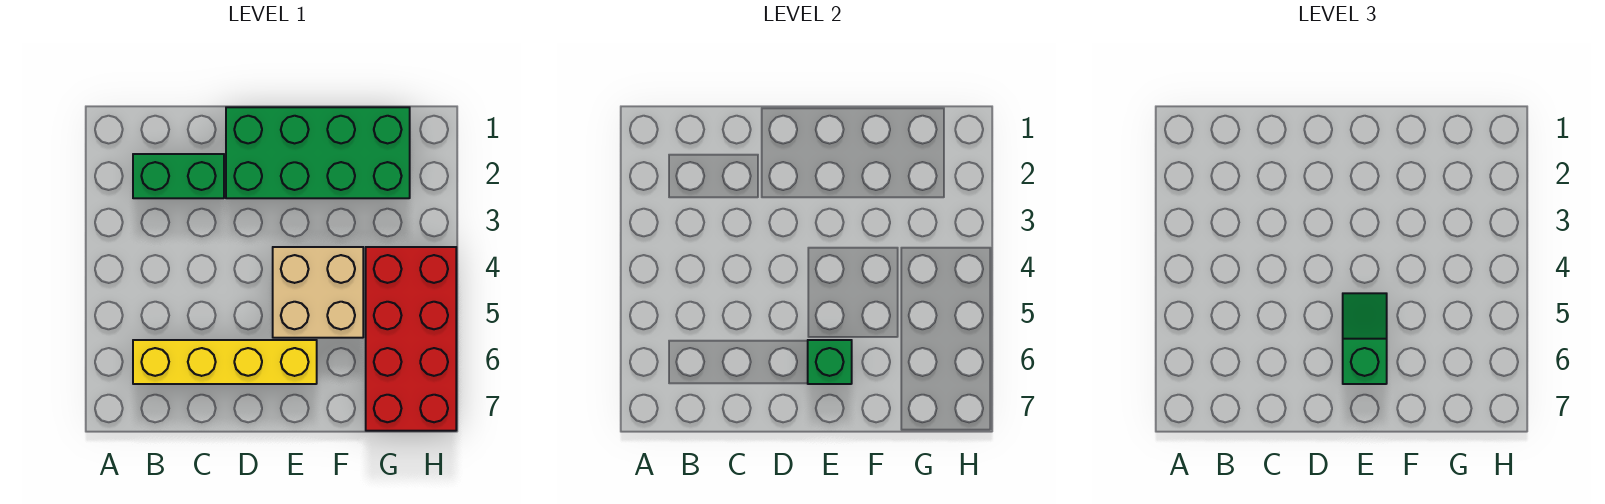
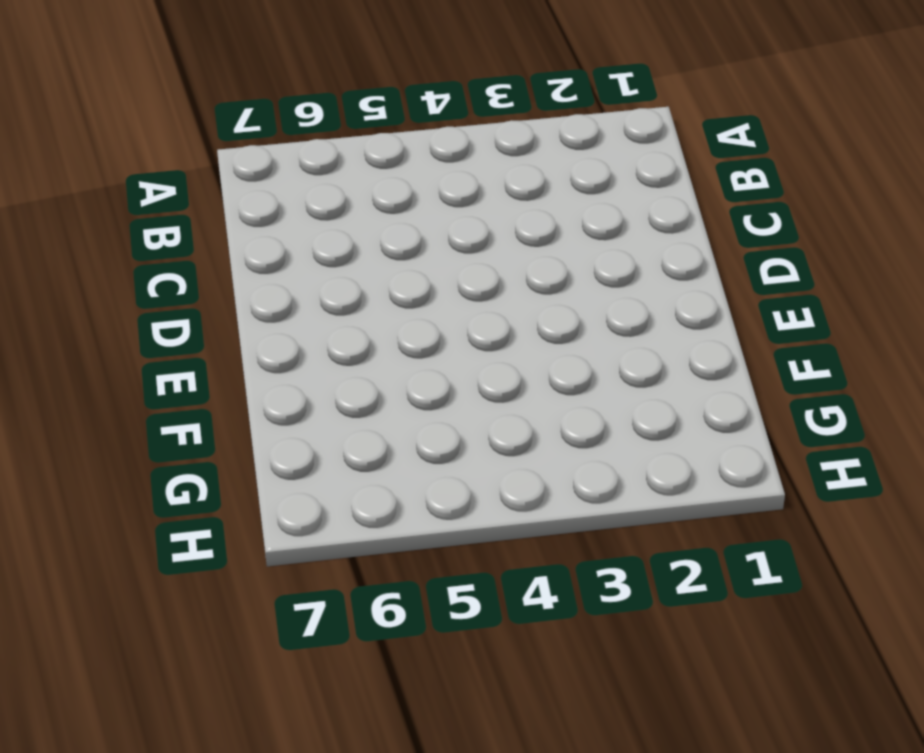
none -> green brick B2:C2 level 1
none -> yellow brick B6:E6 level 1

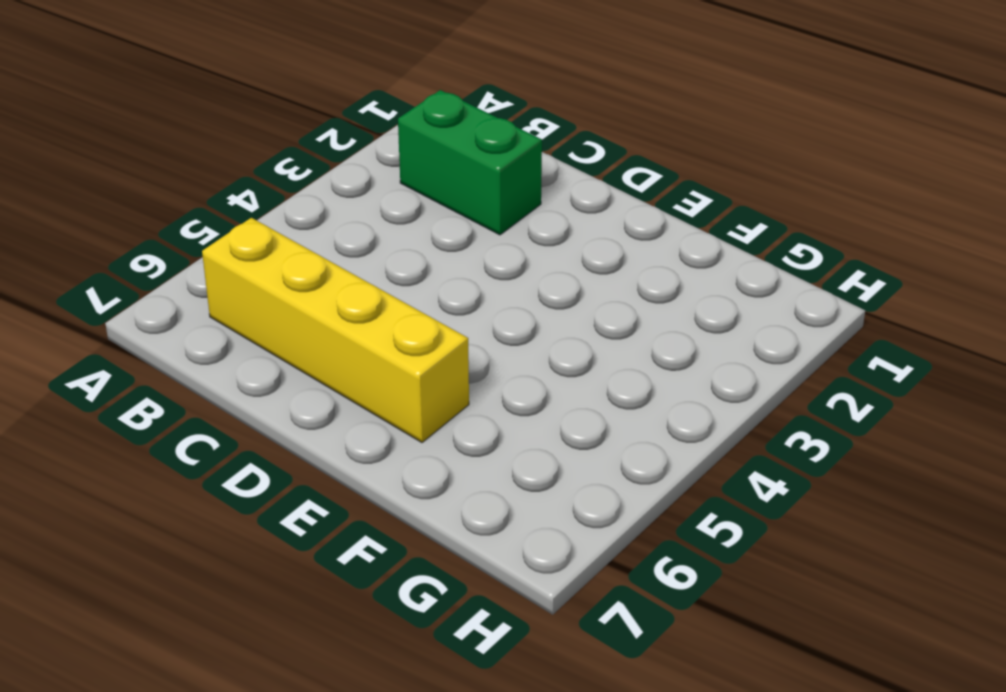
none -> green brick D1:G2 level 1
none -> tan brick E4:F5 level 1

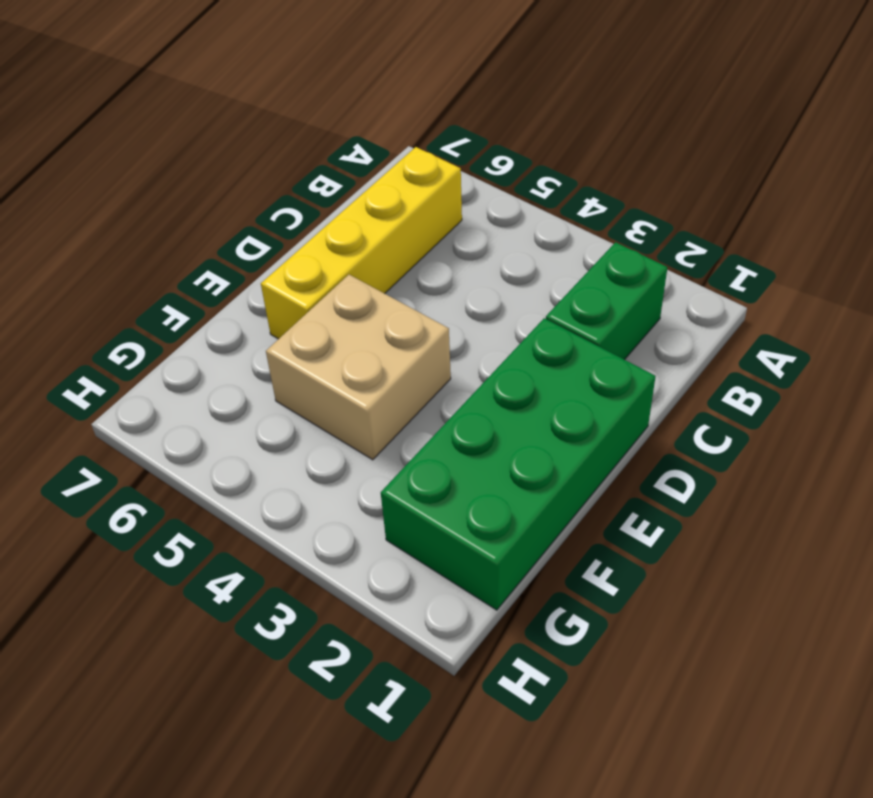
none -> red brick G4:H7 level 1
none -> green brick E6 level 2

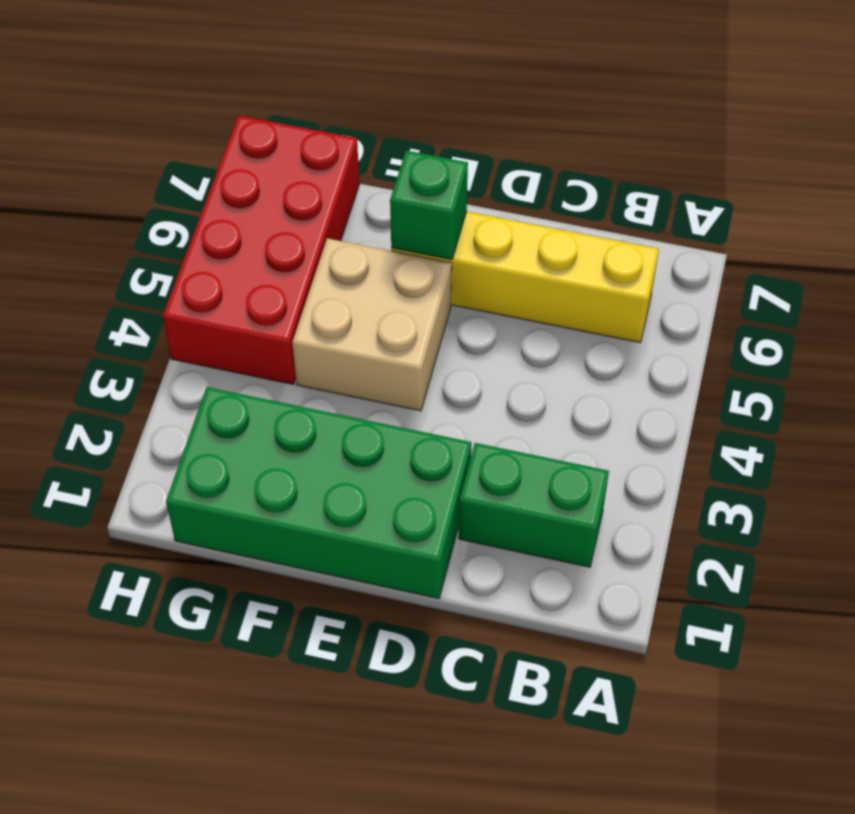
none -> green slope E5:E6 level 3 top 6

